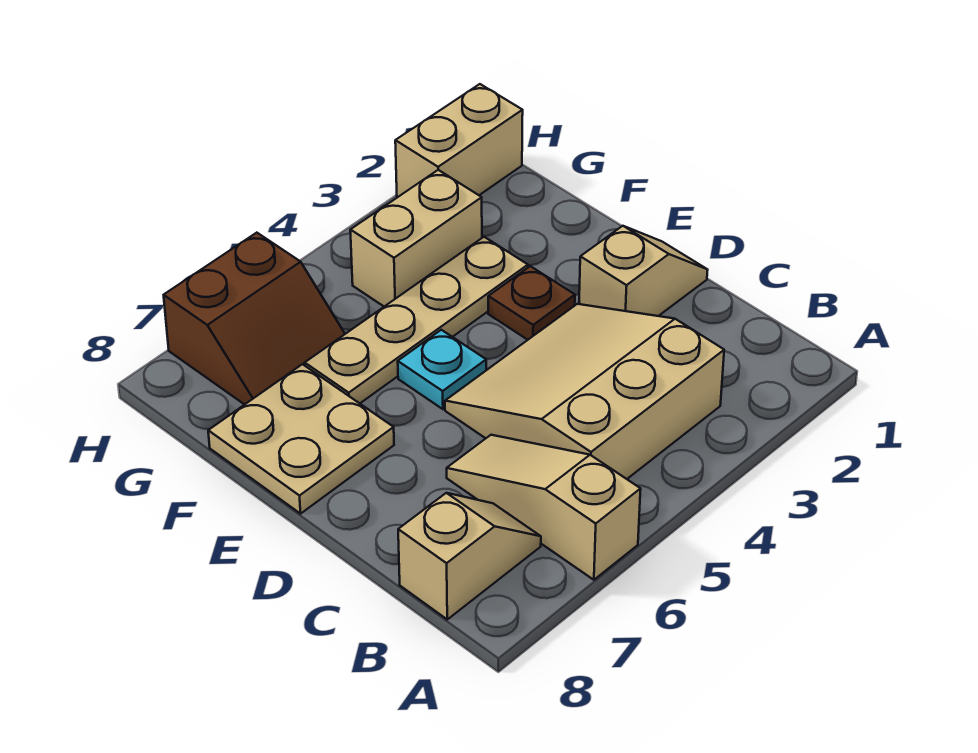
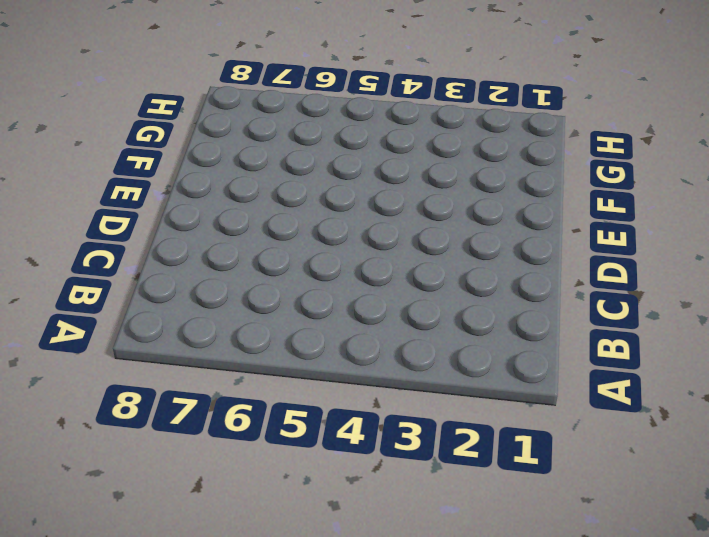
none -> tan slope A6:C6 level 1 top A
none -> tan slope B3:D5 level 1 top B

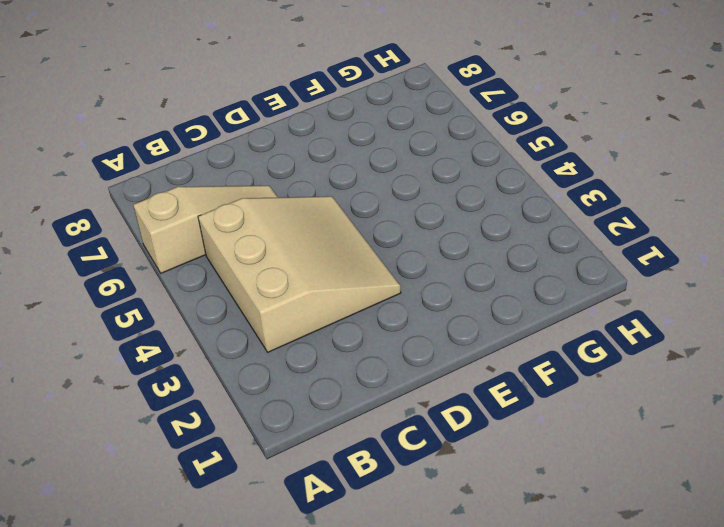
none -> tan slope B7:B8 level 1 top 8
none -> tan slope D1:D2 level 1 top 2

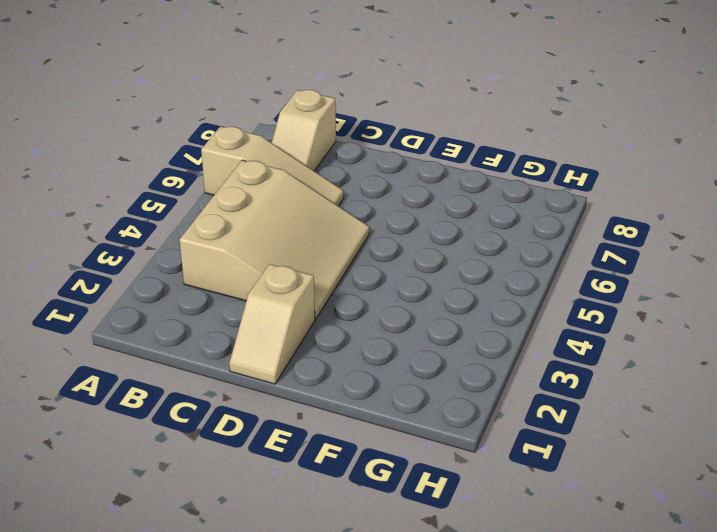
none -> brown plate E3 level 1
none -> cyan plate E5 level 1

